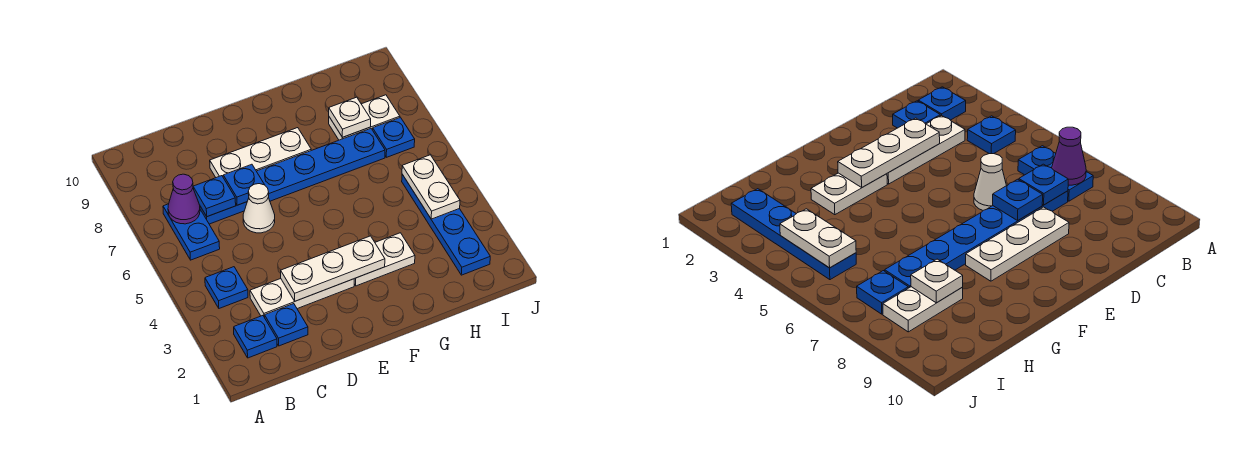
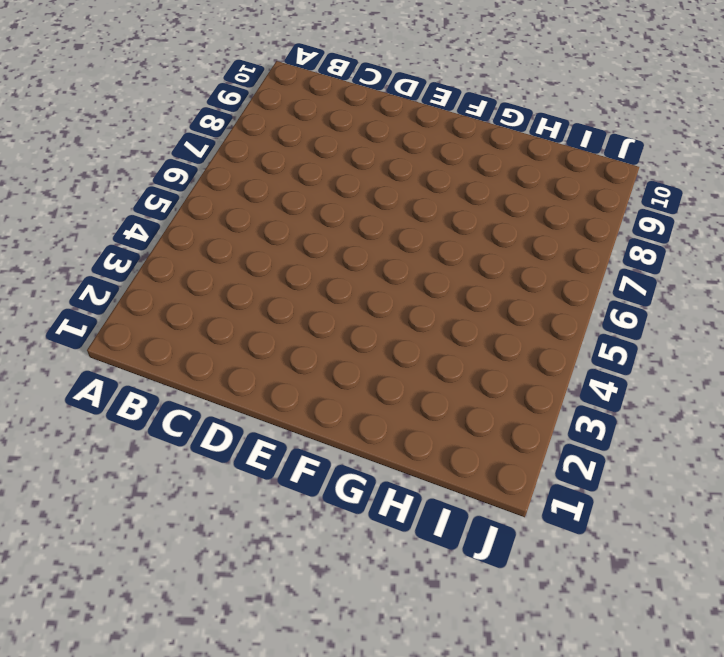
none -> blue plate B2 level 1
none -> blue plate B4 level 1
none -> blue plate B6:B7 level 1

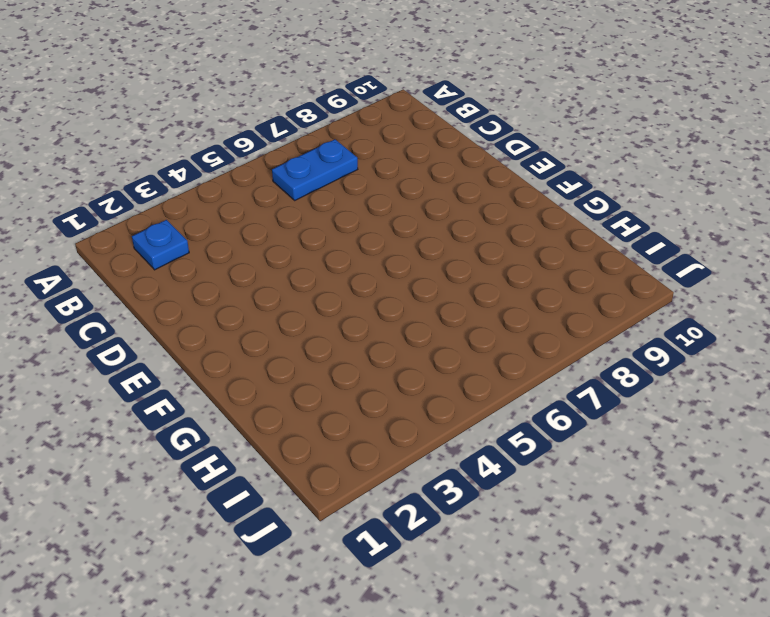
none -> blue plate B4 level 1
none -> blue plate C2 level 1
none -> white plate C3:E3 level 1

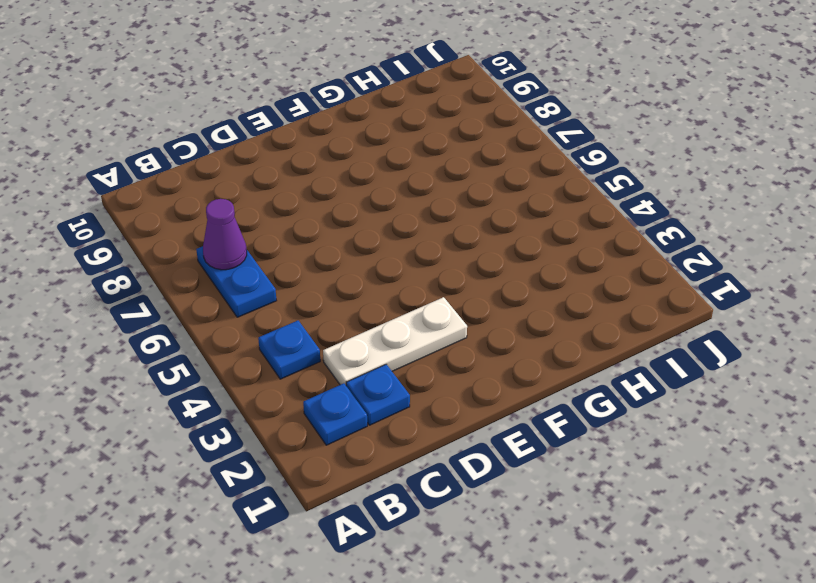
none -> blue plate C7:H7 level 1
none -> white cone D6 level 1
none -> white plate D8:F8 level 1

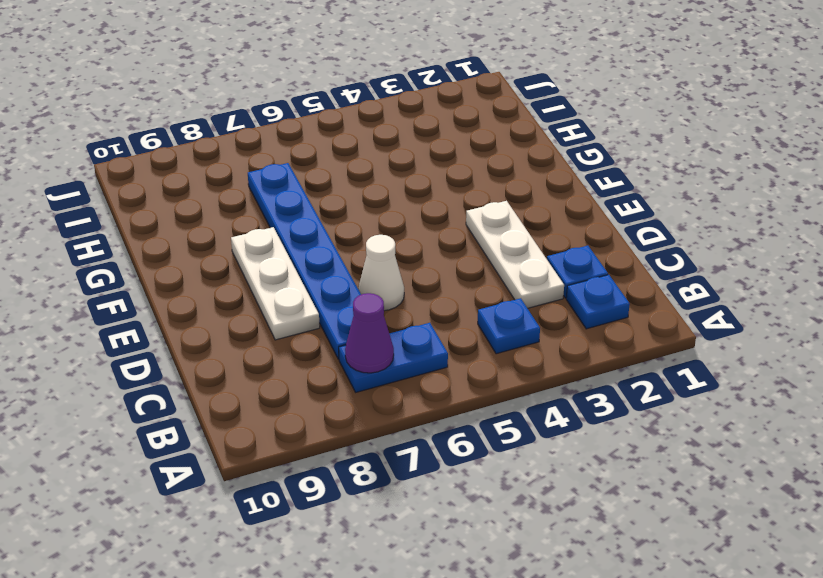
none -> white plate F3:G3 level 1
none -> white plate H8:I8 level 1
none -> blue plate I2:I5 level 1

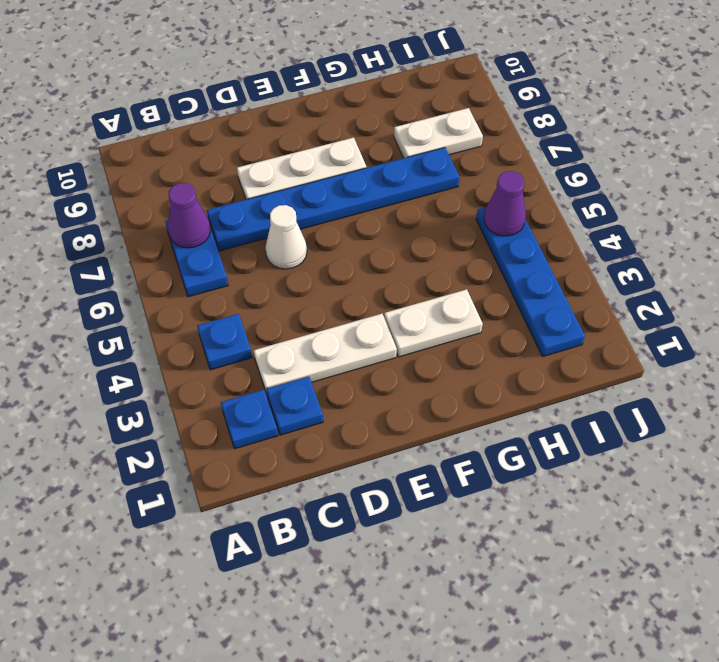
purple cone I5 level 2 -> white plate I4:I5 level 2
none -> blue plate I7 level 1
none -> blue plate C7 level 2
none -> white plate D3:F3 level 2

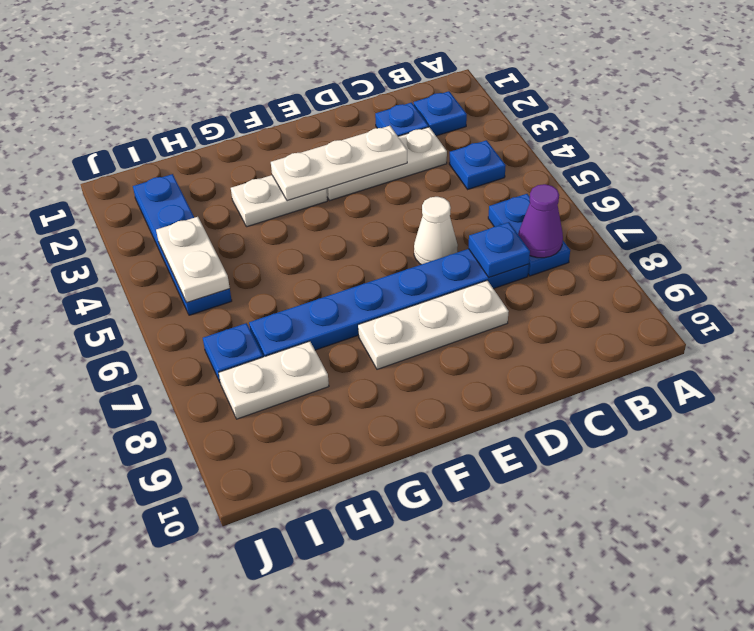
none -> blue plate D7 level 2
none -> white plate H8 level 2

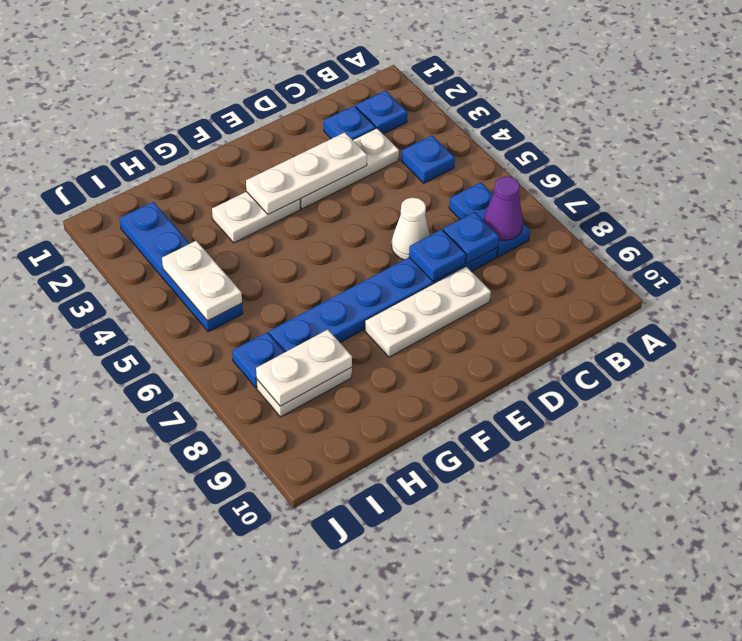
white plate H8:I8 level 2 -> white plate H8 level 2

